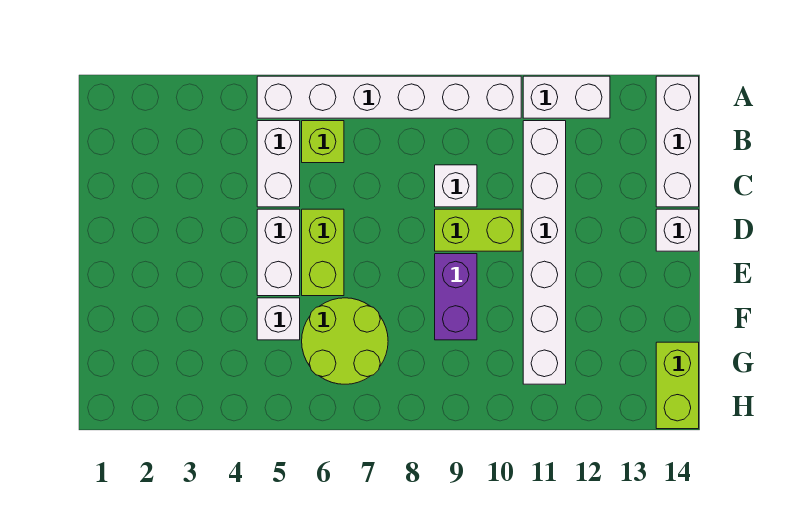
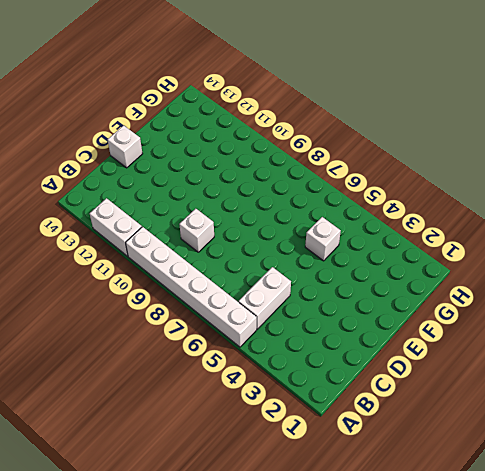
none -> white brick A14:C14 level 1
none -> lime brick B6 level 1
none -> white brick B11:G11 level 1

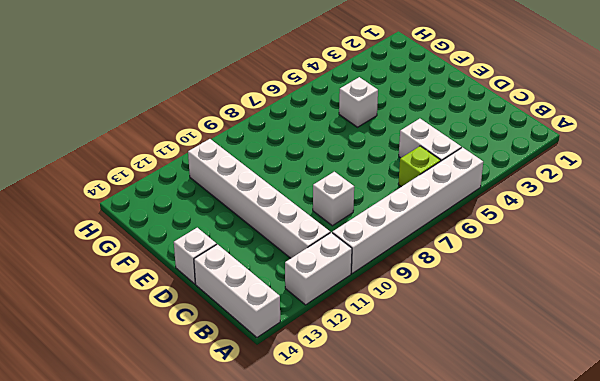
none -> white brick D5:E5 level 1
none -> lime brick D6:E6 level 1
none -> lime brick D9:D10 level 1

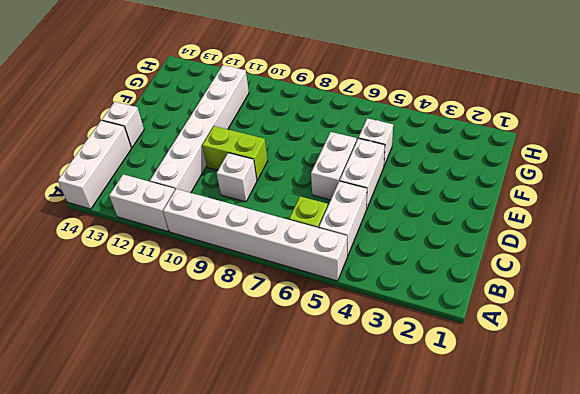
white brick D6:E6 level 1 -> lime brick D6:E6 level 1
none -> purple brick E9:F9 level 1
none -> lime round brick F6:G7 level 1
none -> lime brick G14:H14 level 1

